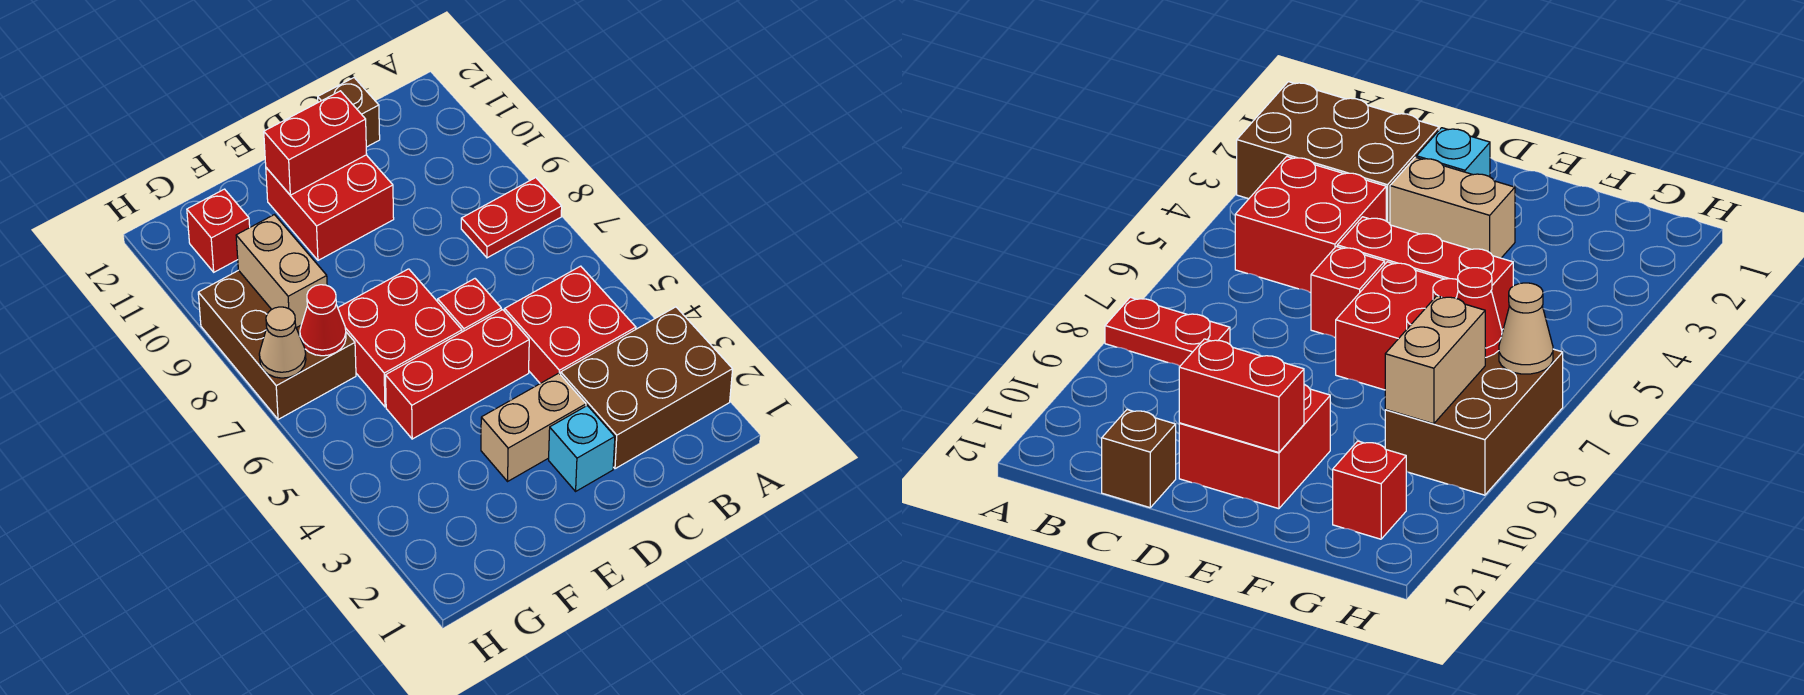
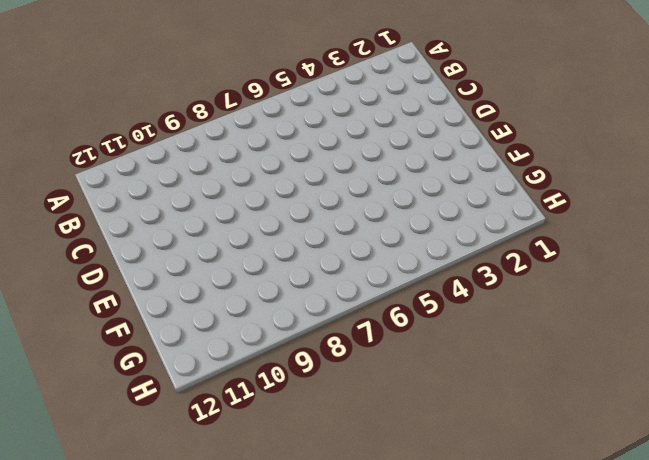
none -> brown brick A2:C3 level 1
none -> red plate A8:B8 level 1
none -> red brick B4:C5 level 1

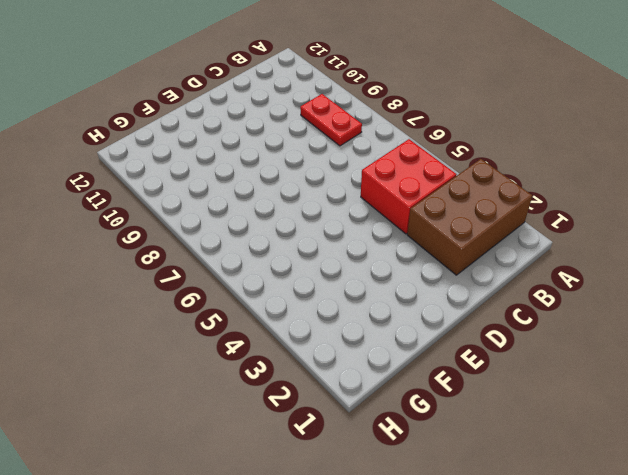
red plate B8:B9 level 1 -> red plate A8:B8 level 1
none -> brown brick C12 level 1
none -> cyan brick D2 level 1
none -> tan brick D3:E3 level 1

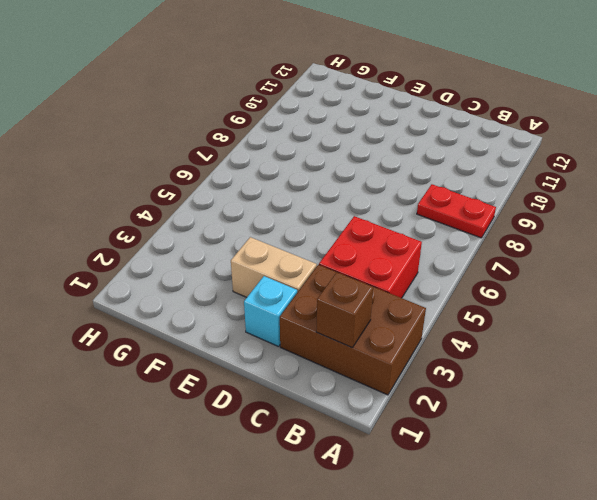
brown brick B2 level 2 -> brown brick C12 level 1
none -> red brick D5:F5 level 1
none -> red brick D6 level 1
none -> red brick D10:E11 level 1

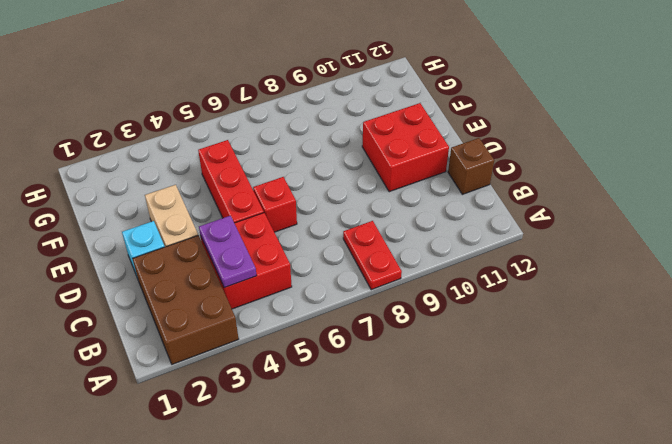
purple plate B4:C4 level 2 -> none
none -> red brick E6:F7 level 1
none -> brown brick G7:H9 level 1
none -> red brick G11 level 1

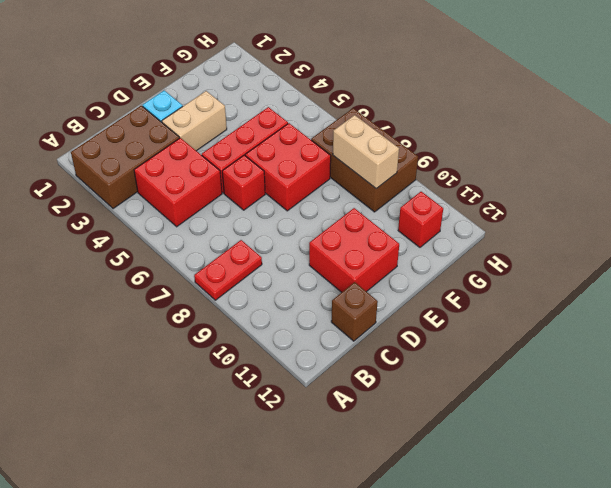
none -> red brick D11:E11 level 2
none -> red cone G7 level 2
none -> tan cone H7 level 2

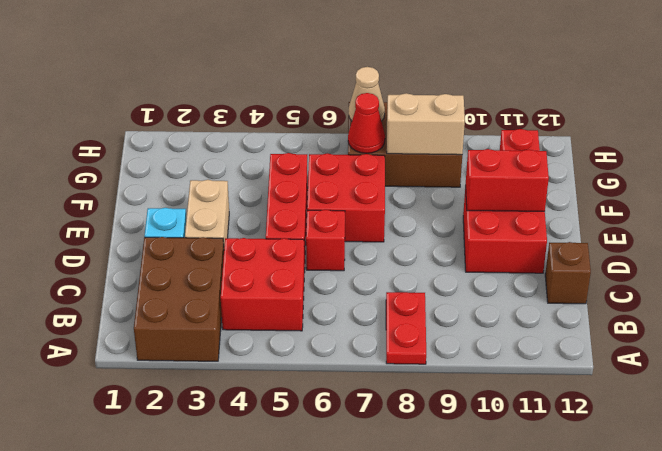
red brick E10:E11 level 2 -> red brick D11:E11 level 2

